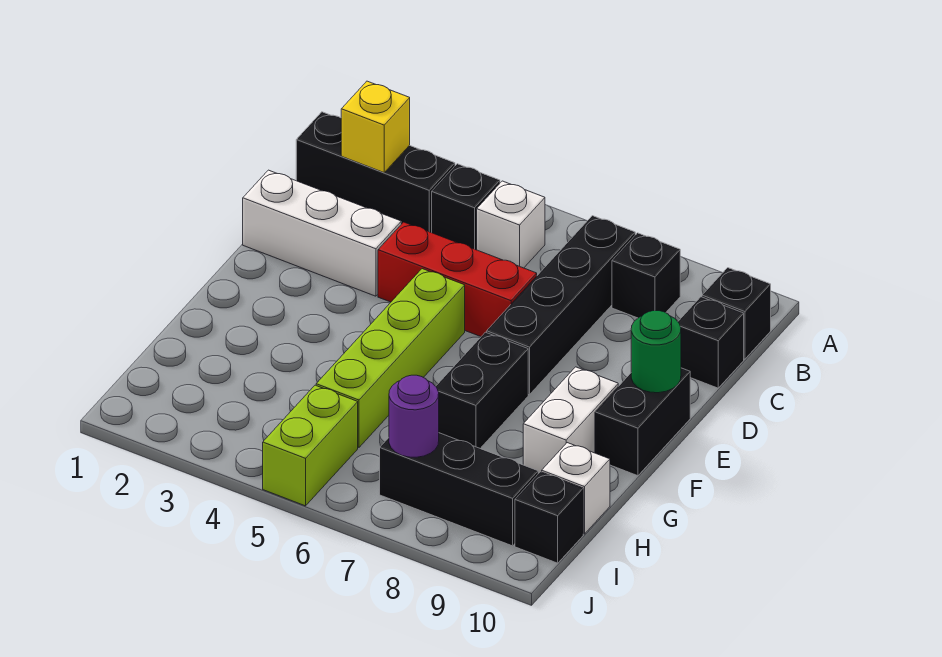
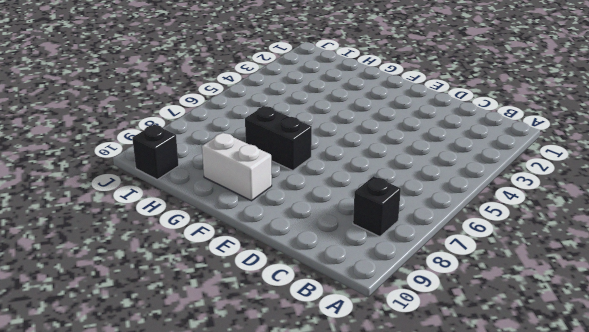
none -> black brick B1:B3 level 1
none -> black brick B4 level 1
none -> white brick B5 level 1

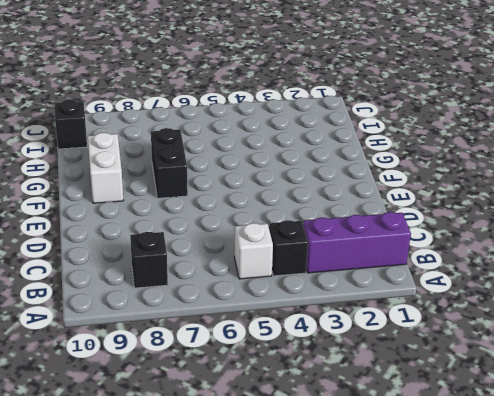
purple brick B1:B3 level 1 -> black brick B1:B3 level 1
none -> black brick B7:E7 level 1
none -> black brick B10 level 1
none -> black brick C10 level 1

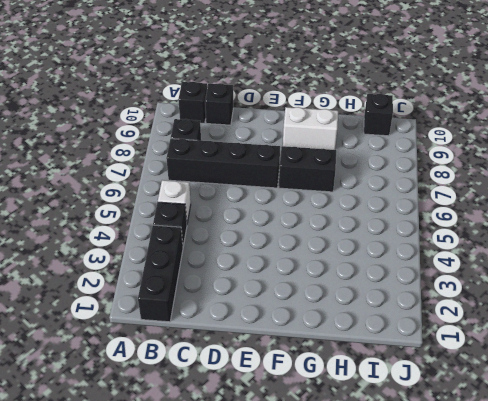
none -> white brick D1:D3 level 1
none -> red brick D4:D6 level 1
none -> lime brick E5:H5 level 1

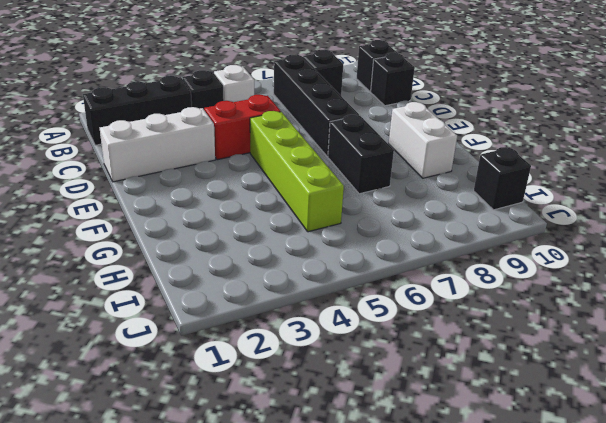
red brick D4:D5 level 1 -> red brick D4:D6 level 1
none -> black brick E10:F10 level 1
none -> white brick H10 level 1
none -> lime brick I5:J5 level 1

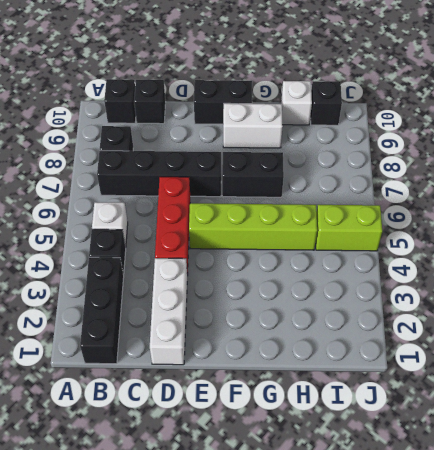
none -> black brick I7:I9 level 1
none -> yellow brick B2 level 2
none -> green round brick E10 level 2

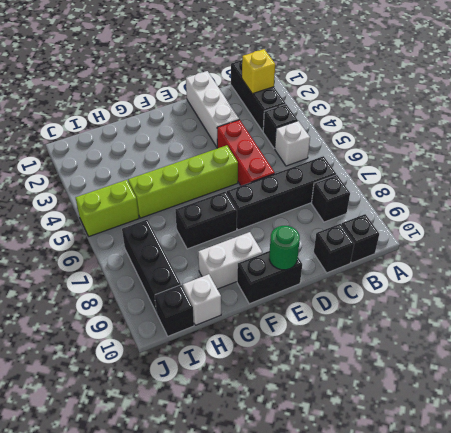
none -> purple round brick I7 level 2

